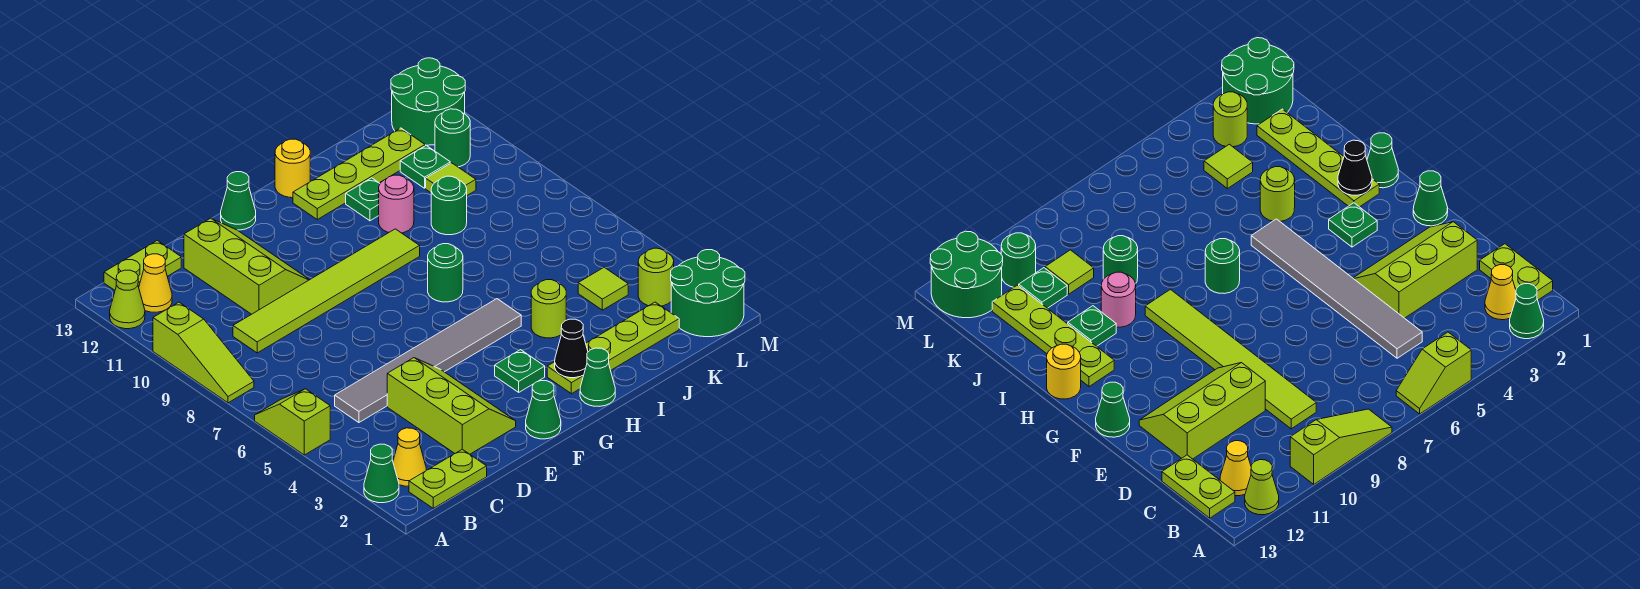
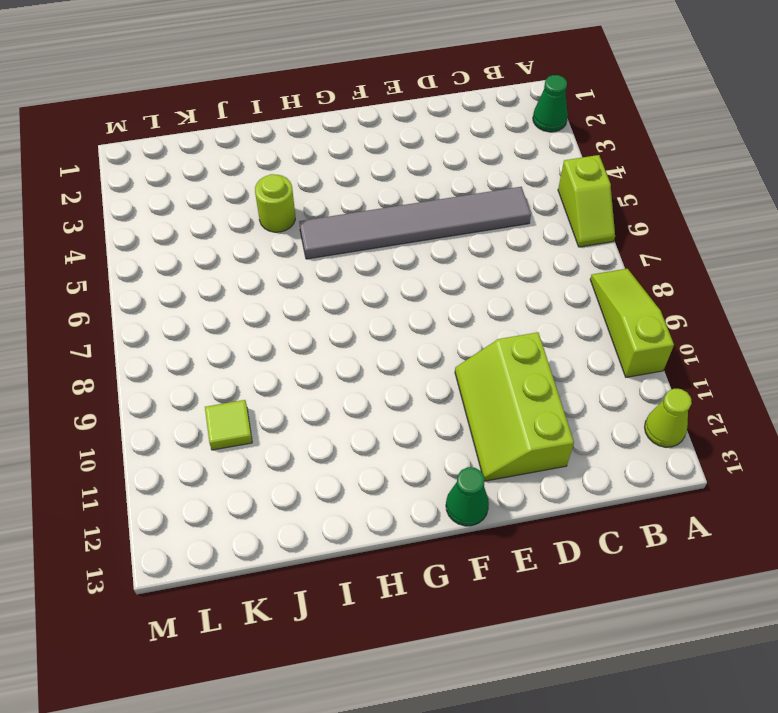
none -> lime plate B1:C1 level 1
none -> yellow cone B2 level 1
none -> yellow cone B12 level 1
none -> lime plate B13:C13 level 1

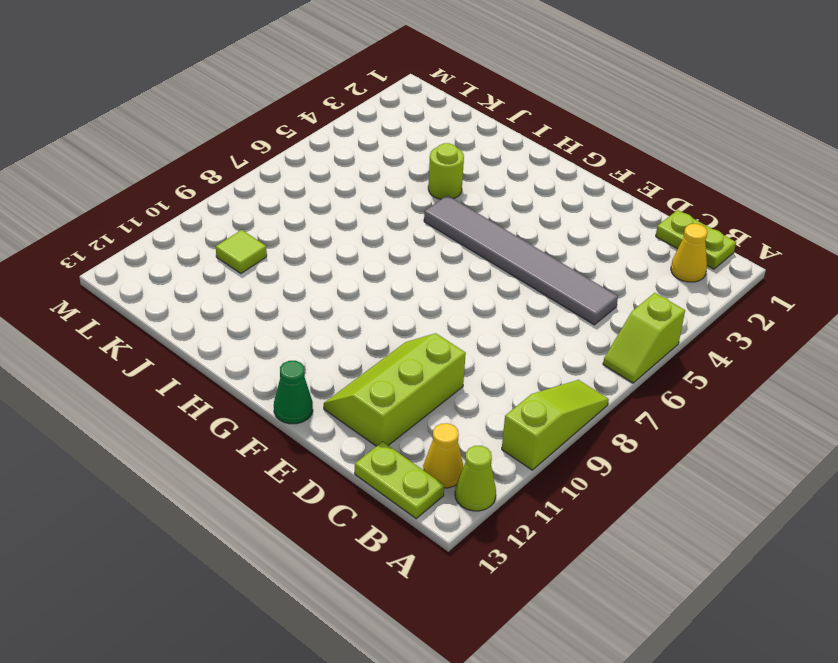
none -> green cone A2 level 1
none -> lime tile C9:H9 level 1
none -> lime slope D2:E4 level 1 top D
none -> green cone F1 level 1

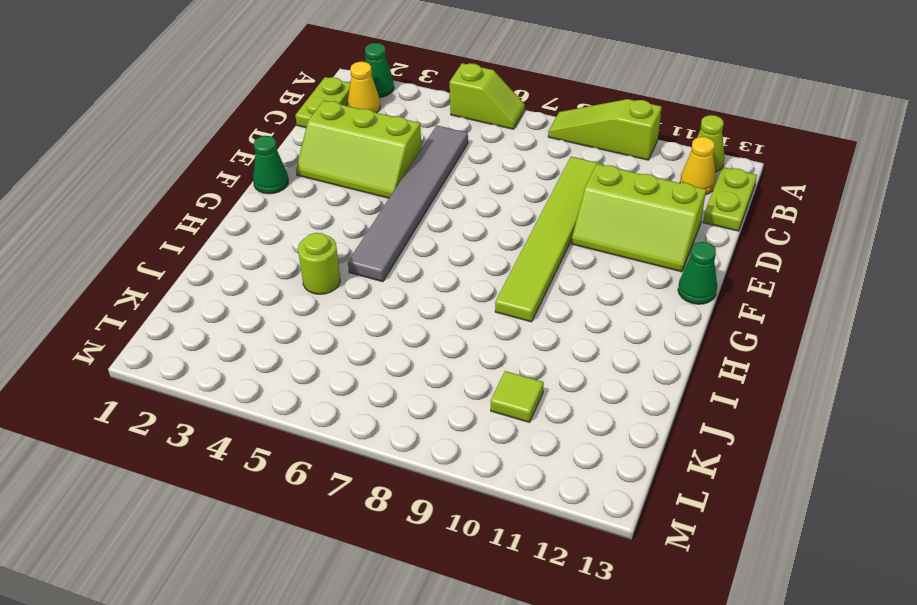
none -> green plate G3 level 1
none -> green cone H1 level 1
none -> lime plate H2:K2 level 1
none -> green round brick H7 level 1

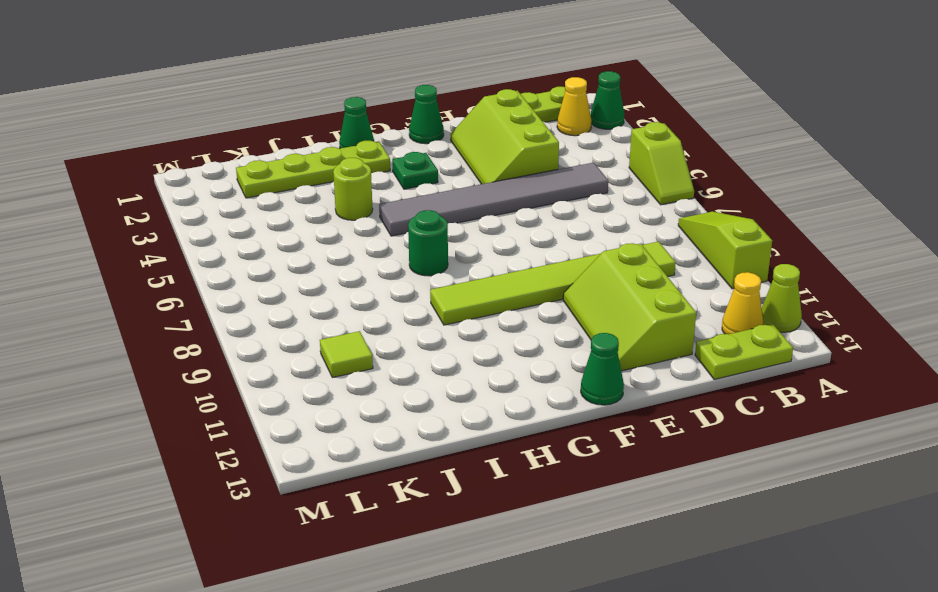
none -> lime plate H12:K12 level 1
none -> yellow round brick H13 level 1
none -> pink round brick I10 level 1
none -> green plate I11 level 1

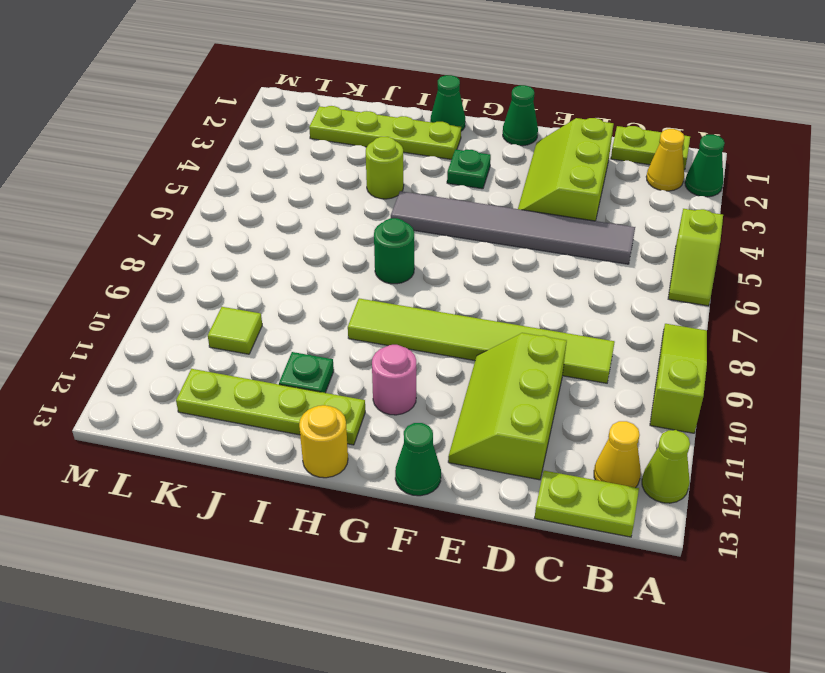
pink round brick G11 level 1 -> pink round brick I10 level 1
none -> green round brick J9 level 1
none -> lime tile K4 level 1
none -> green plate K11 level 1
none -> green round brick L1:M2 level 1

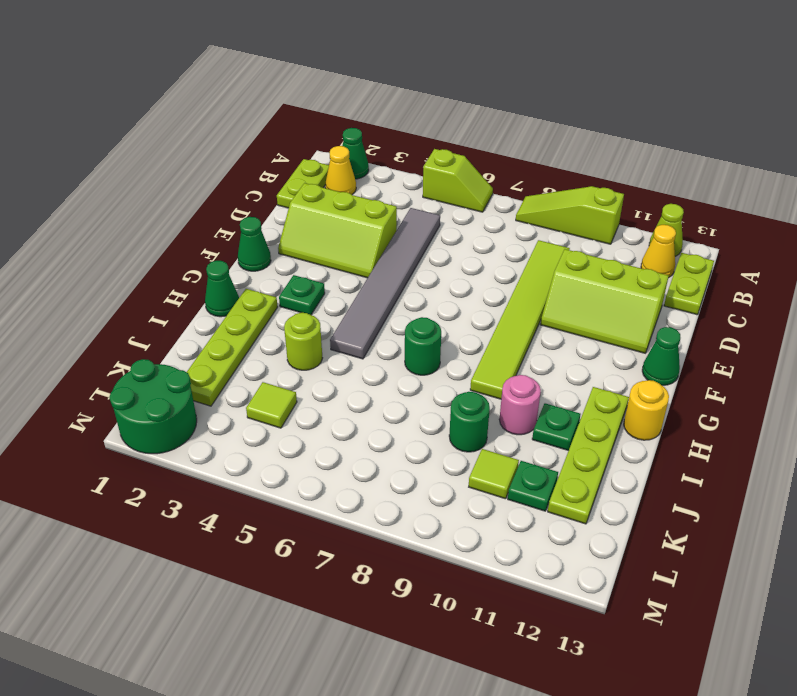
none -> lime round brick L3 level 1
none -> green round brick L11 level 1
none -> green round brick L12:M13 level 1
none -> black cone H2 level 2

